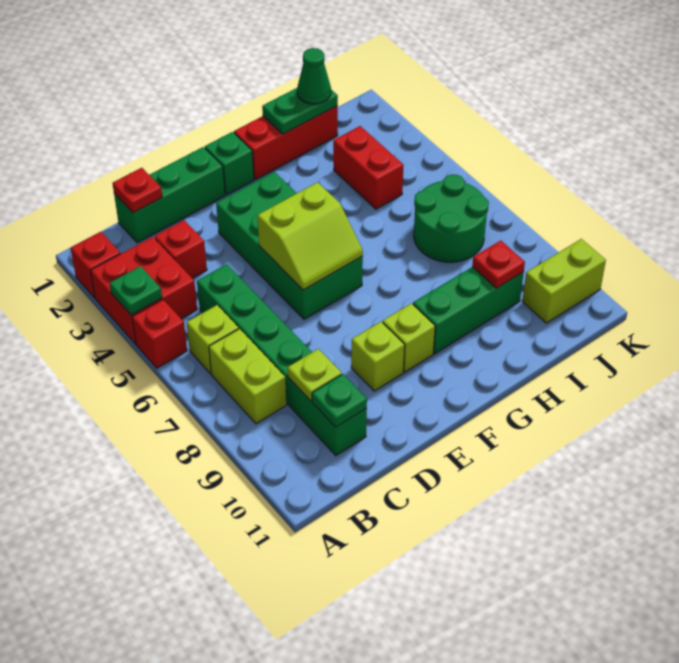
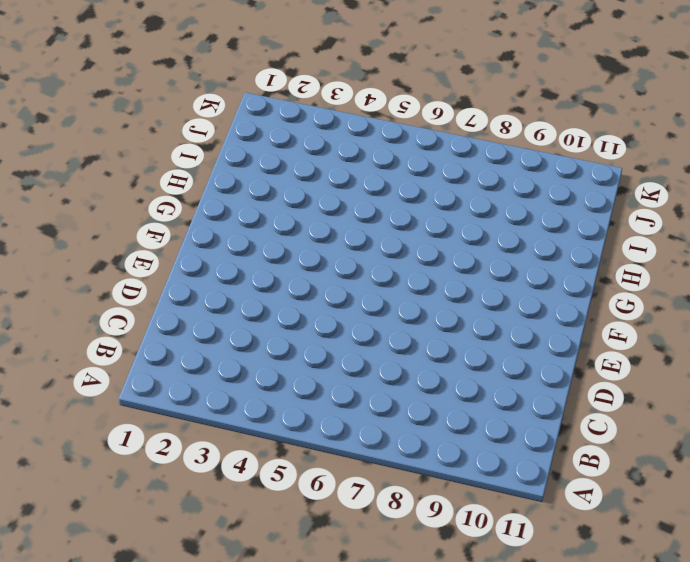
none -> red brick A2 level 1
none -> red brick A3:B4 level 1
none -> red brick A5 level 1

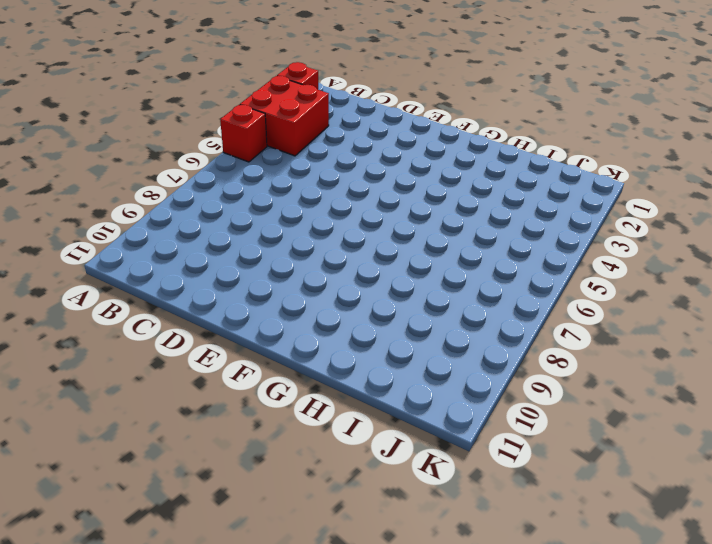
none -> lime brick B6 level 1
none -> lime brick B7:B8 level 1
none -> green brick C1:E1 level 1

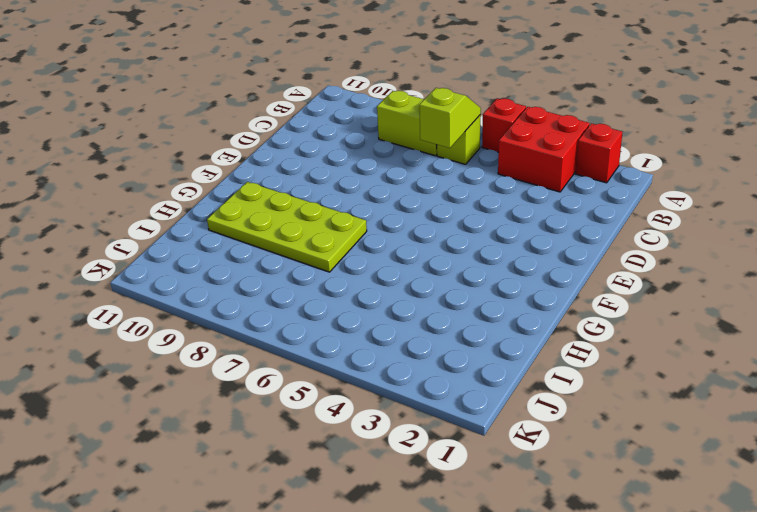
lime slope B6:C6 level 2 top C -> none
lime plate G7:H10 level 1 -> green brick G9:I9 level 1
none -> green brick C1:E1 level 1
none -> red brick C3 level 1
none -> green brick C5:C10 level 1

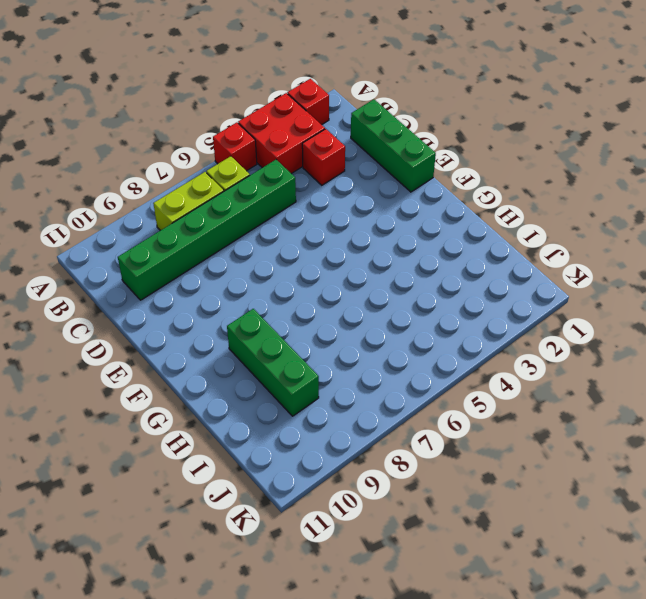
none -> green brick E3:F6 level 1
none -> lime brick E9 level 1
none -> green brick F1 level 1

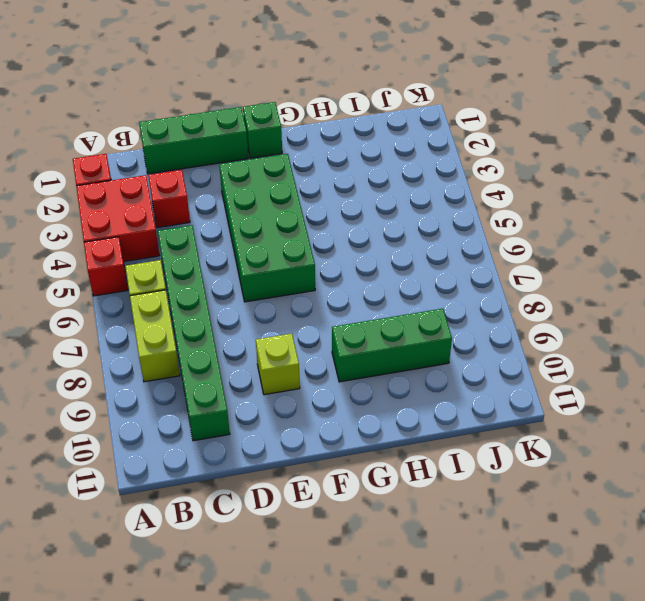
none -> lime brick F9 level 1
none -> red brick G1:I1 level 1
none -> red brick I3:I4 level 1

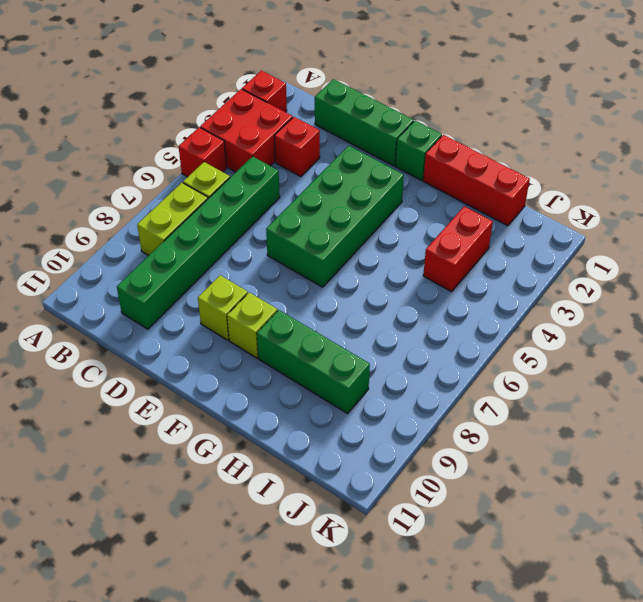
none -> green round brick I6:J7 level 1
none -> lime brick J10:K10 level 1
none -> green plate A4 level 2

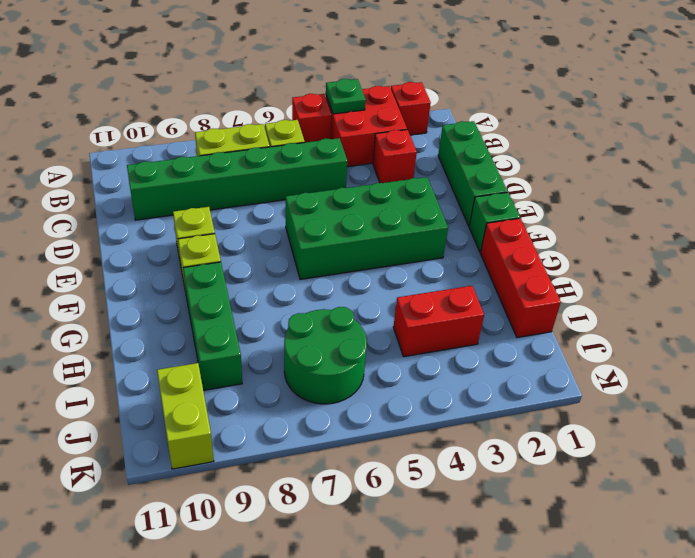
none -> red plate C1 level 2
none -> lime plate C9 level 2
none -> green plate C10 level 2

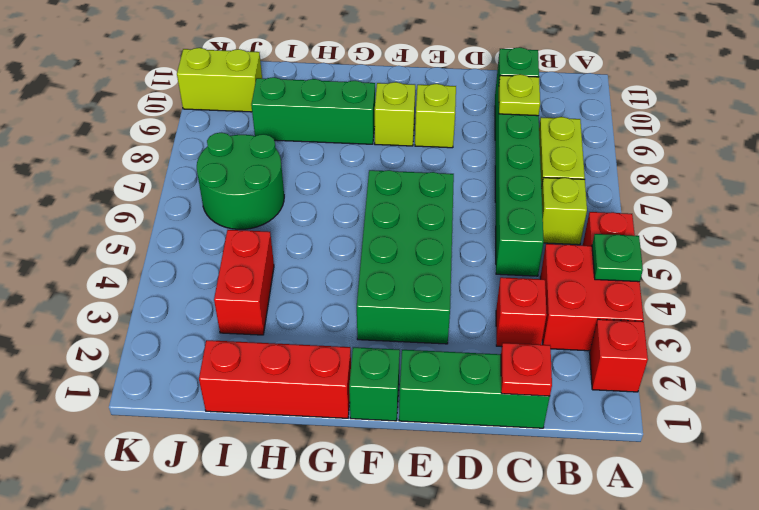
none -> lime slope E5:F6 level 2 top 5
none -> green plate H1:I1 level 2
none -> red plate I9 level 2

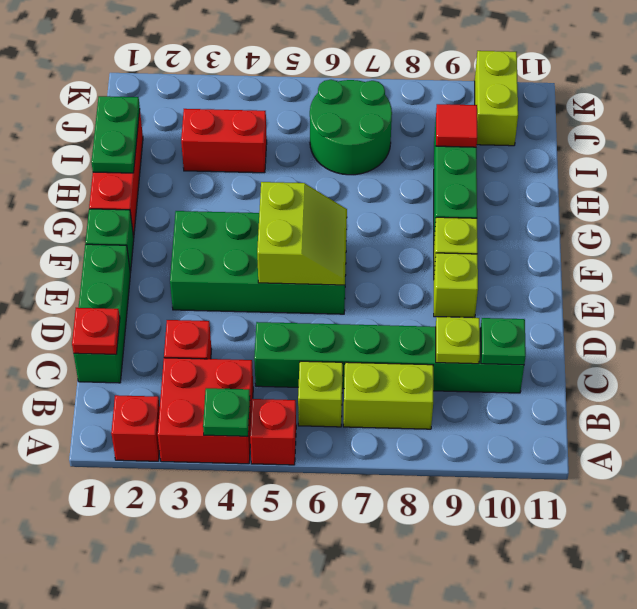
red tile I9 level 2 -> red plate I9 level 2
none -> green cone I1 level 3

